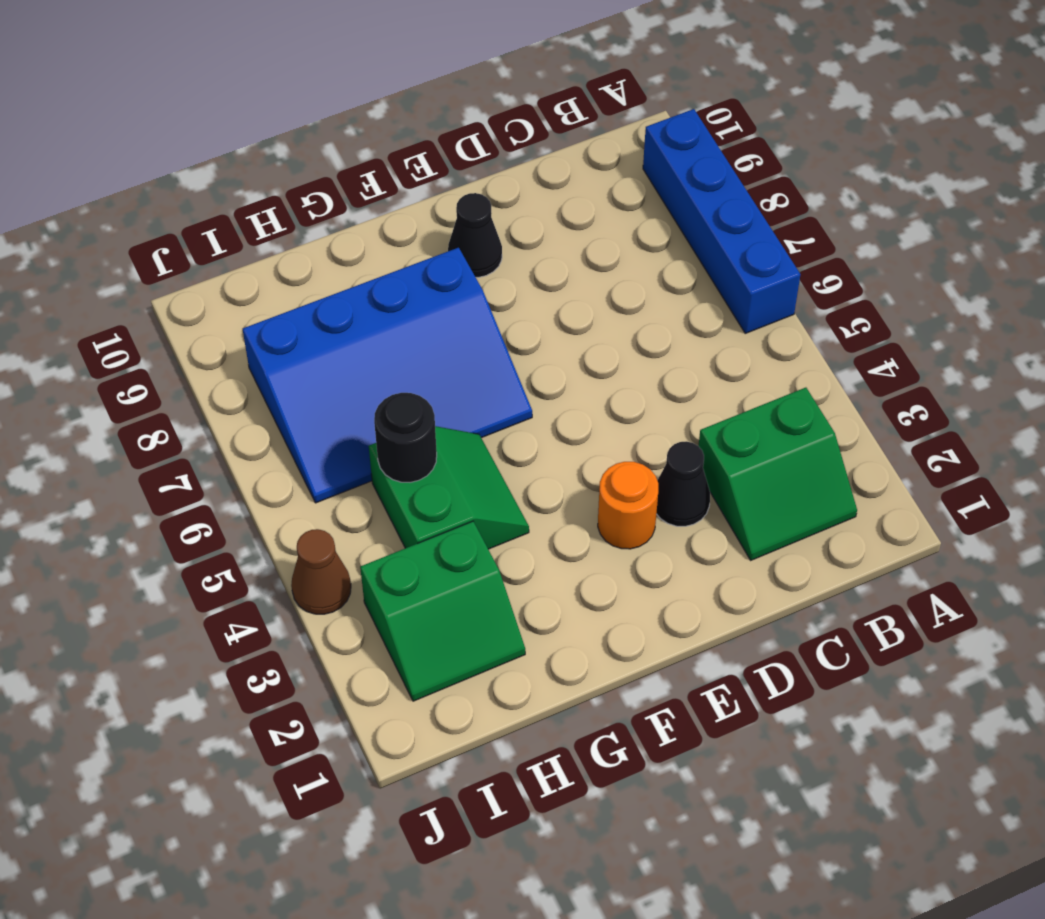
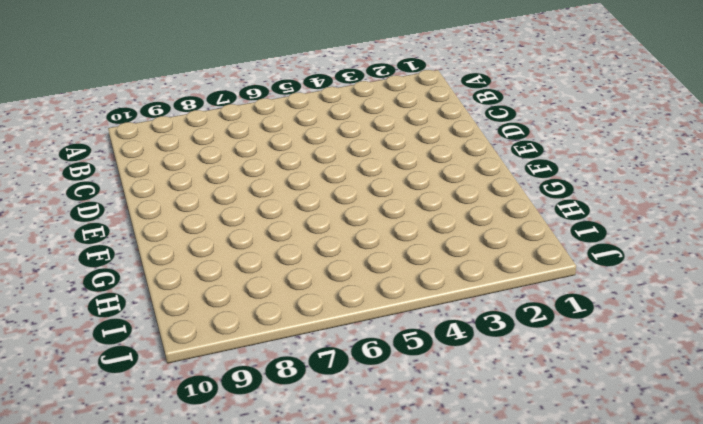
none -> blue brick A6:A9 level 1
none -> green slope B2:C3 level 1 top 3

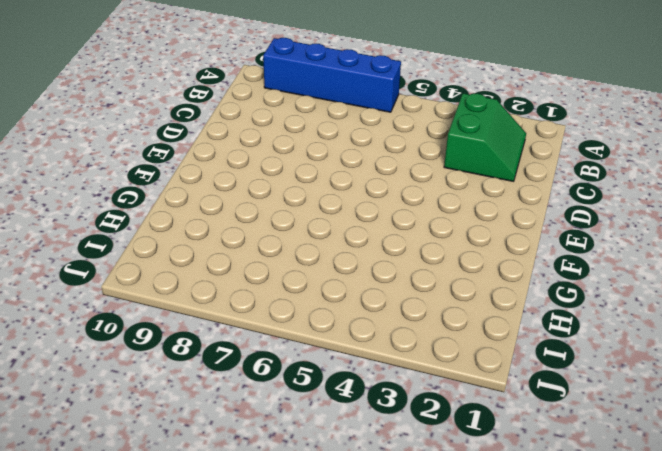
none -> black cone D3 level 1
none -> orange round brick E3 level 1

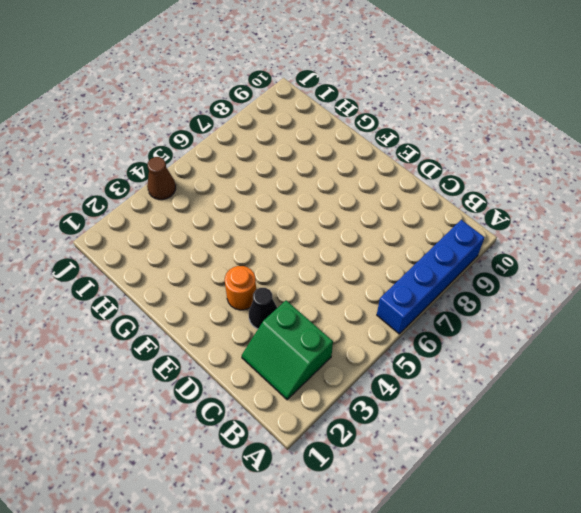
none -> black cone E9 level 1
none -> blue slope F6:I8 level 1 top 8

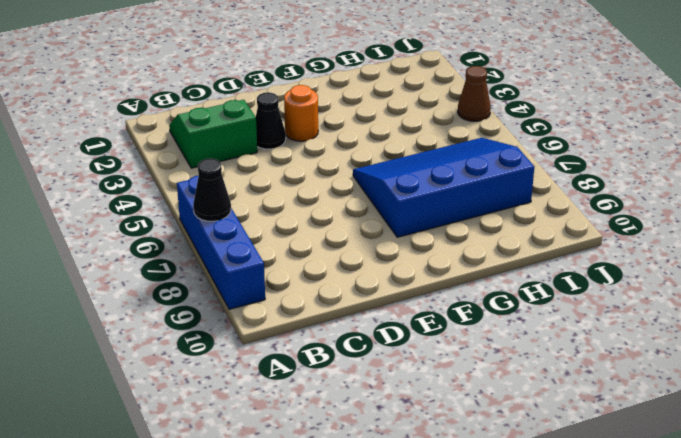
black cone A7 level 2 -> black cone E9 level 1
none -> green slope G4:H5 level 1 top H
none -> green slope H2:I3 level 1 top 3

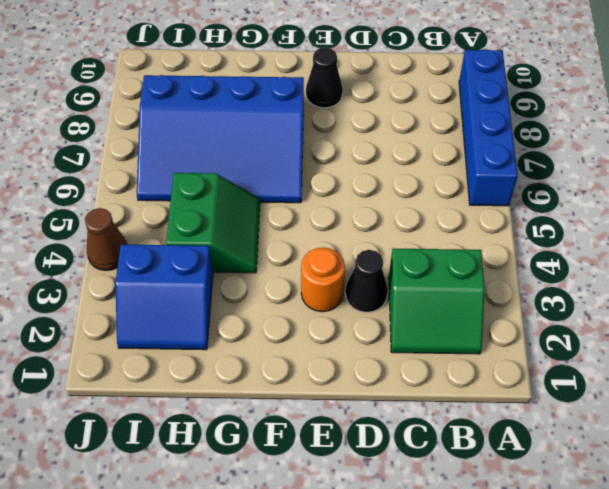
blue slope H2:I3 level 1 top 3 -> green slope H2:I3 level 1 top 3
none -> black round brick H5 level 2

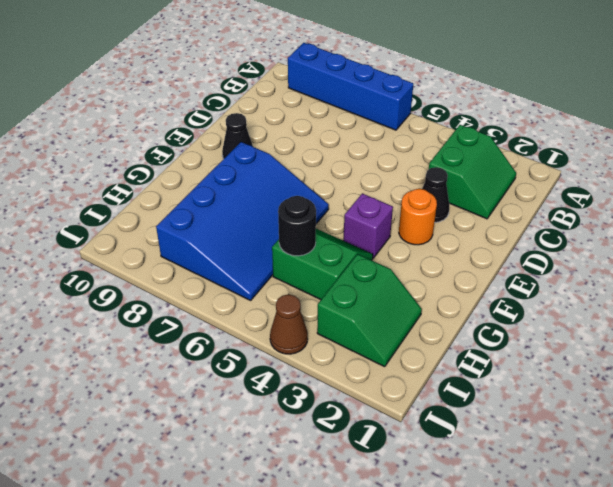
purple brick F4 level 1 -> none

